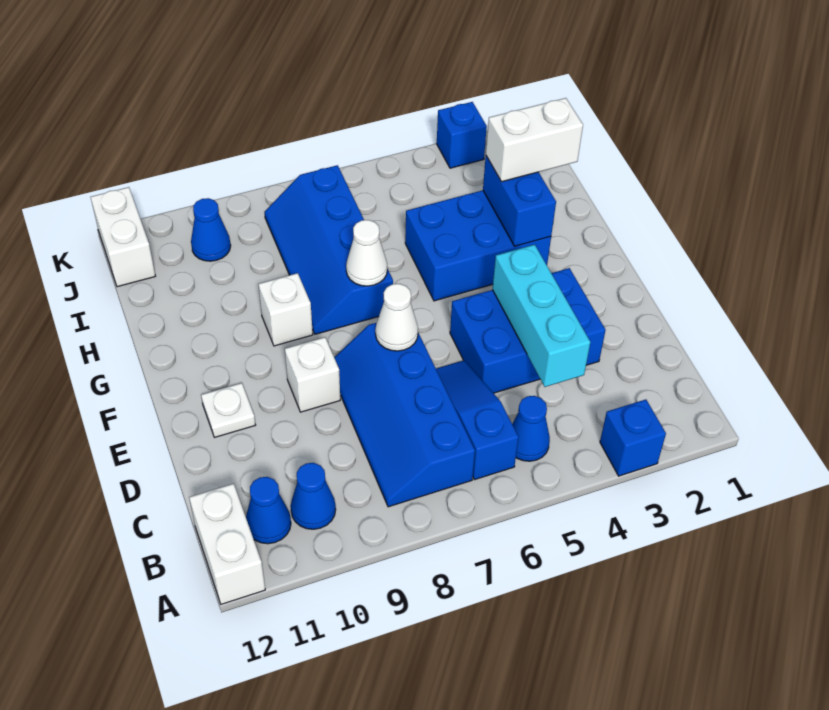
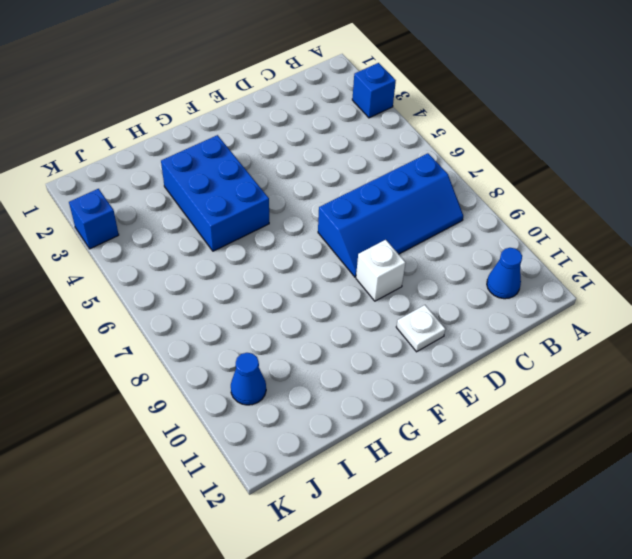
none -> white brick A12:B12 level 1
none -> blue cone B5 level 1
none -> blue slope B6:D6 level 1 top B

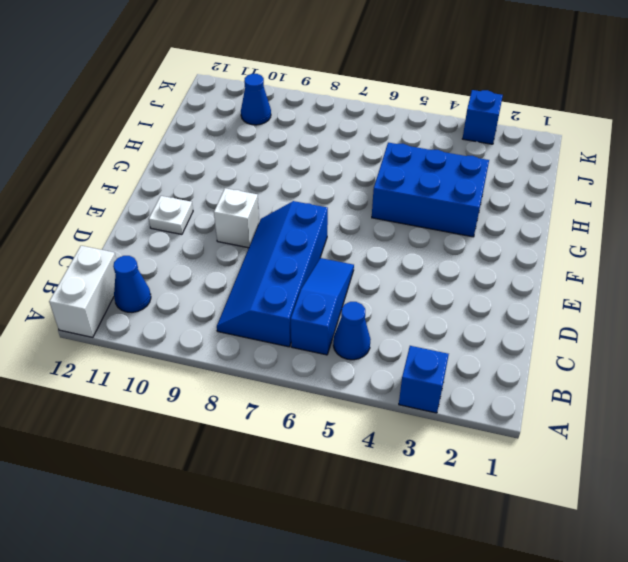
none -> blue cone B10 level 1
none -> blue brick D3:E5 level 1
none -> blue slope G7:J8 level 1 top 7

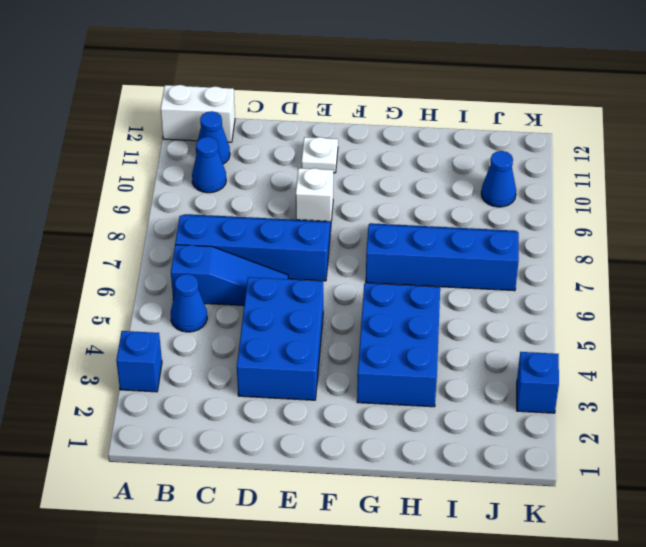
none -> white brick G9 level 1
none -> white brick J12:K12 level 1
none -> cyan brick C4:E4 level 2

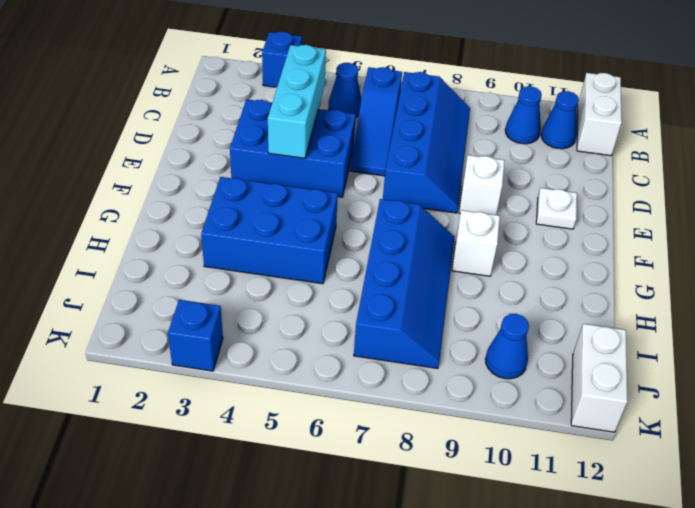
none -> white cone E7 level 2
none -> blue brick G3:H3 level 2
none -> white cone G7 level 2

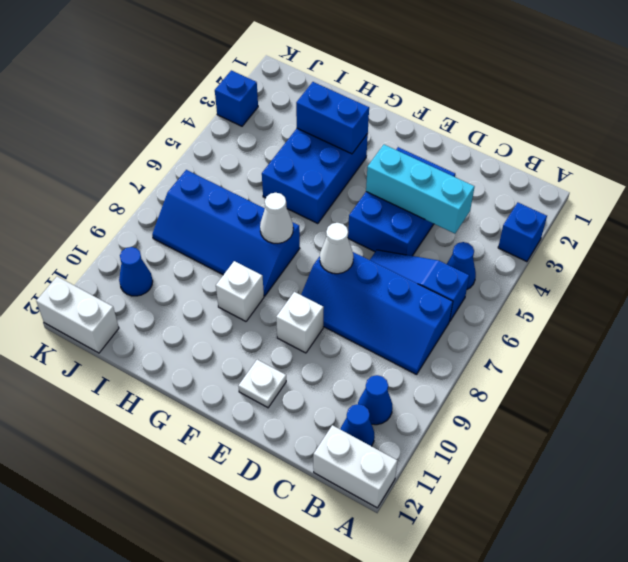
none -> white brick H2:H3 level 3

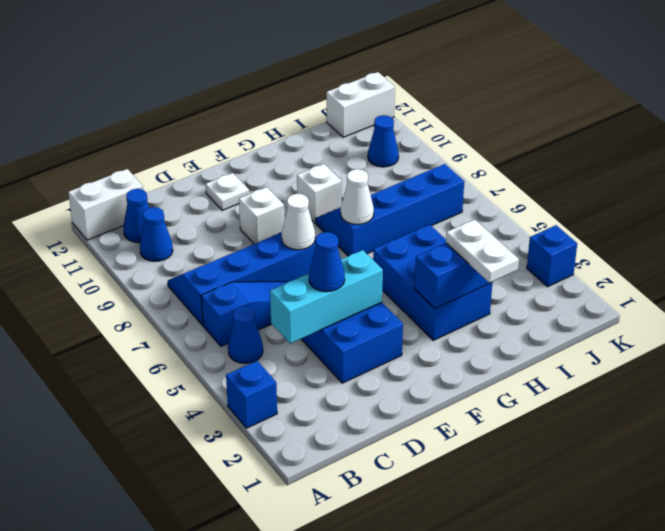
blue cone D4 level 3 -> none
white plate H2:H3 level 3 -> white brick H2:H3 level 3

